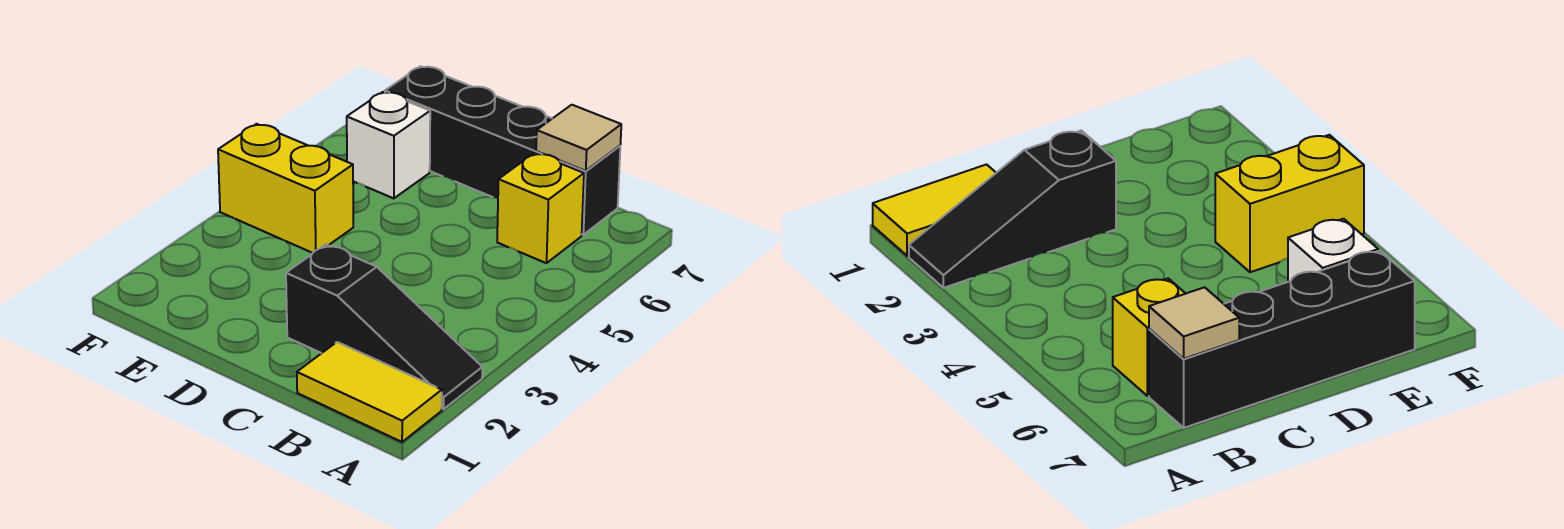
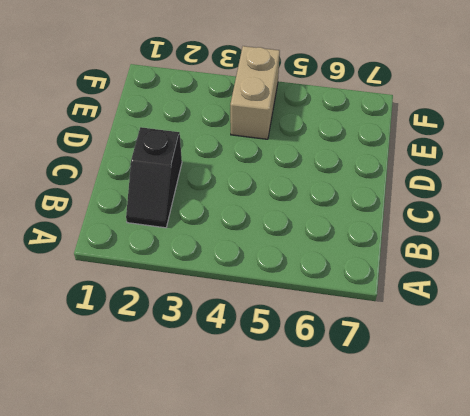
black slope B2:C2 level 1 top C -> black slope A2:C2 level 1 top C
tan brick E4:F4 level 1 -> yellow brick E4:F4 level 1
none -> yellow tile A1:B1 level 1
none -> yellow brick B6 level 1

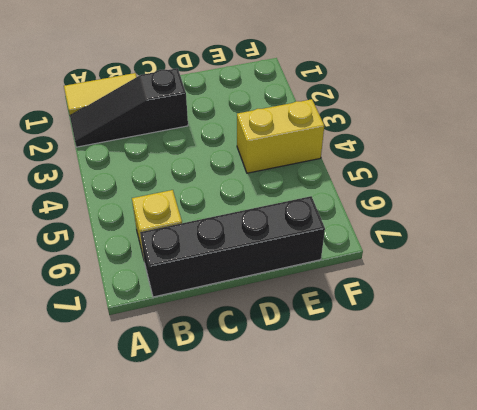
none -> white brick E6 level 1
none -> tan tile B7 level 2

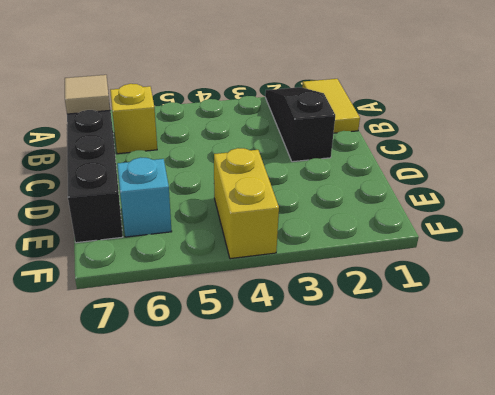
cyan brick E6 level 1 -> white brick E6 level 1

